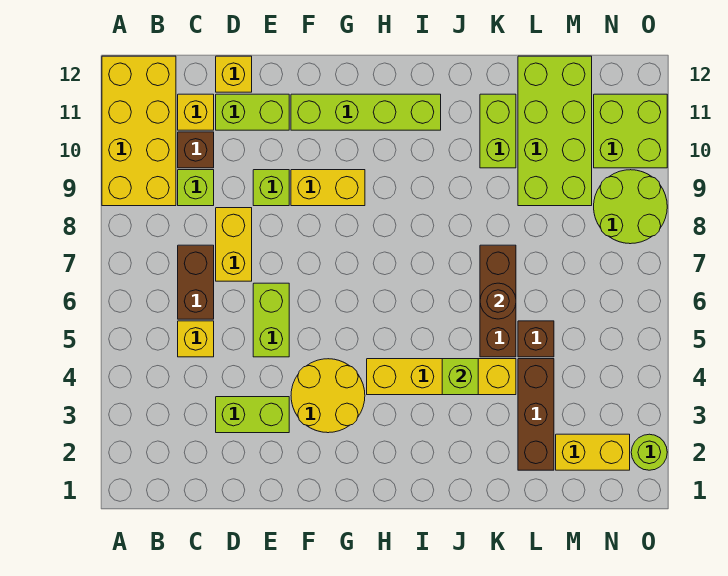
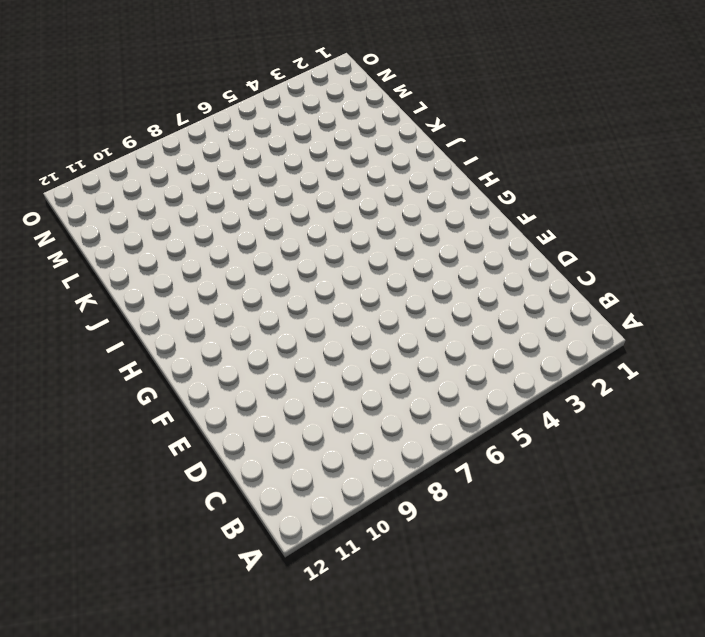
none -> yellow brick A9:B12 level 1
none -> yellow brick C5 level 1
none -> brown brick C6:C7 level 1

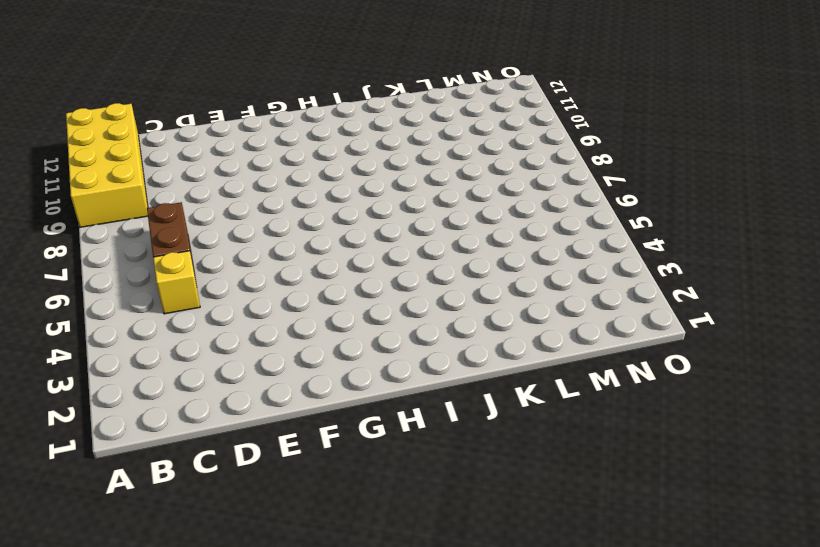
none -> lime brick C9 level 1
none -> brown brick C10 level 1
none -> yellow brick C11 level 1

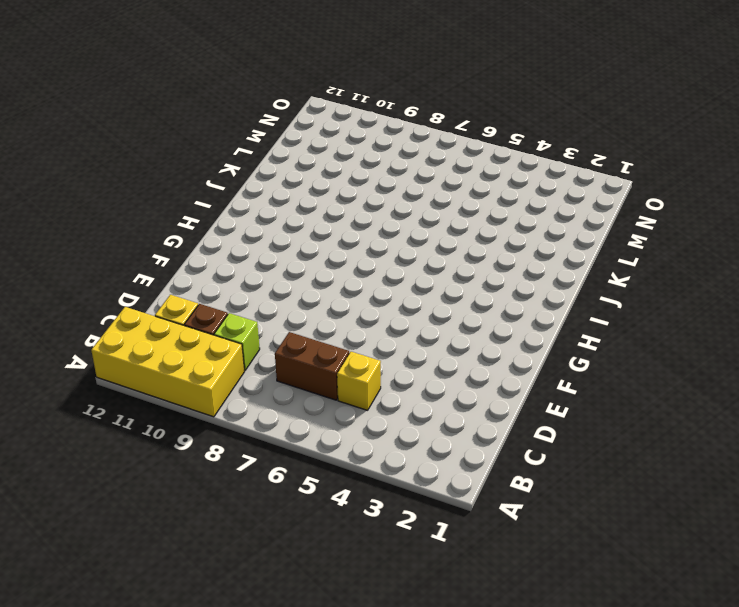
none -> lime brick D3:E3 level 1
none -> yellow brick D7:D8 level 1
none -> lime brick D11:E11 level 1

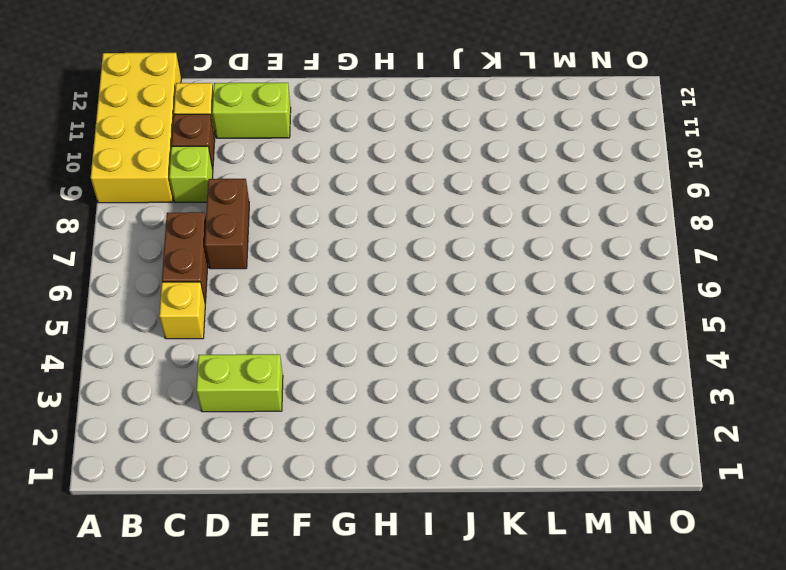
brown brick D7:D8 level 1 -> yellow brick D7:D8 level 1
none -> yellow brick D12 level 1
none -> lime brick E5:E6 level 1
none -> lime brick E9 level 1

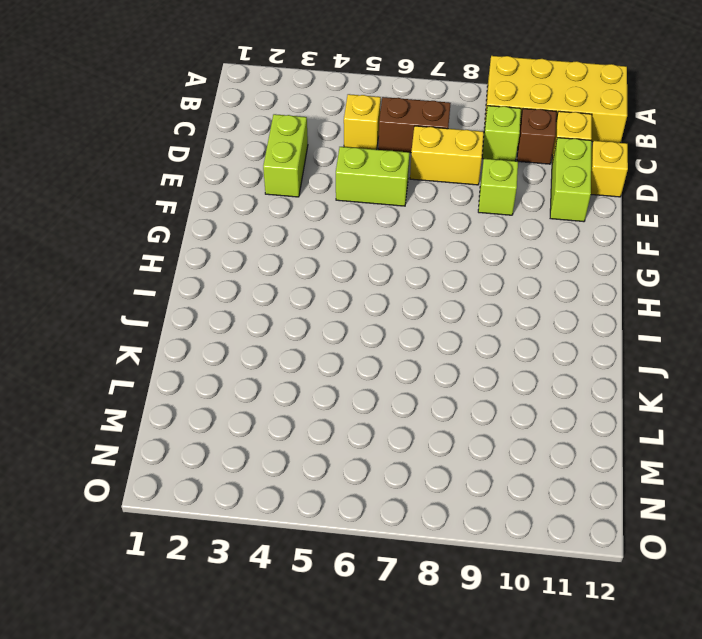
none -> yellow round brick F3:G4 level 1
none -> yellow brick F9:G9 level 1
none -> lime brick F11:I11 level 1

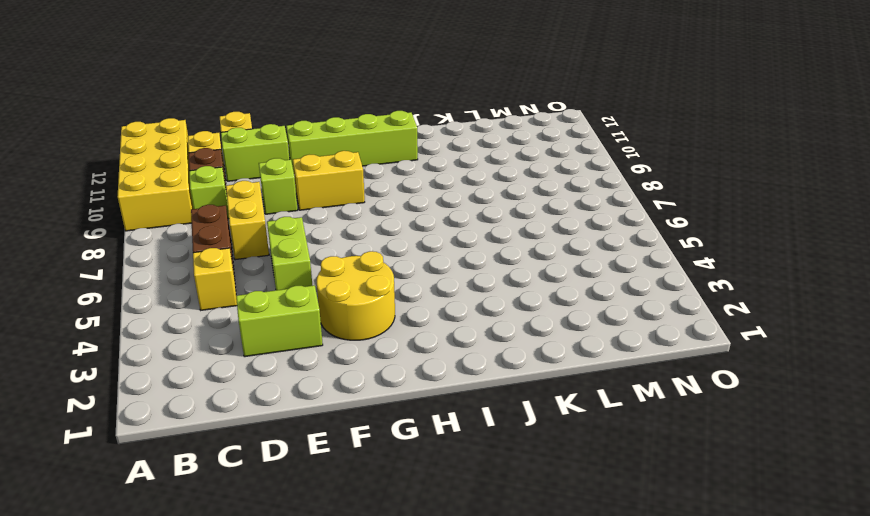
none -> yellow brick H4:K4 level 1
none -> brown brick K5:K7 level 1
none -> lime brick K10:K11 level 1

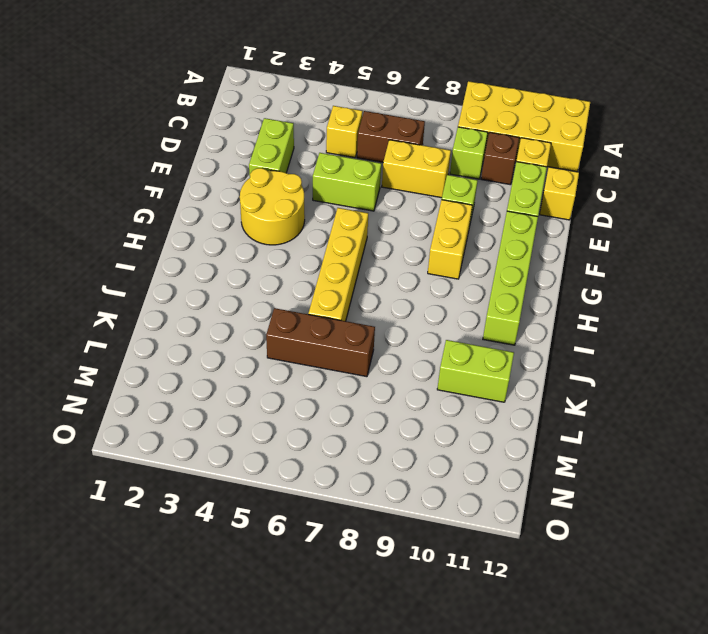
yellow brick G6:J6 level 1 -> yellow brick H4:K4 level 1
none -> brown brick L2:L4 level 1
none -> brown brick L5 level 1
none -> lime brick L9:M12 level 1

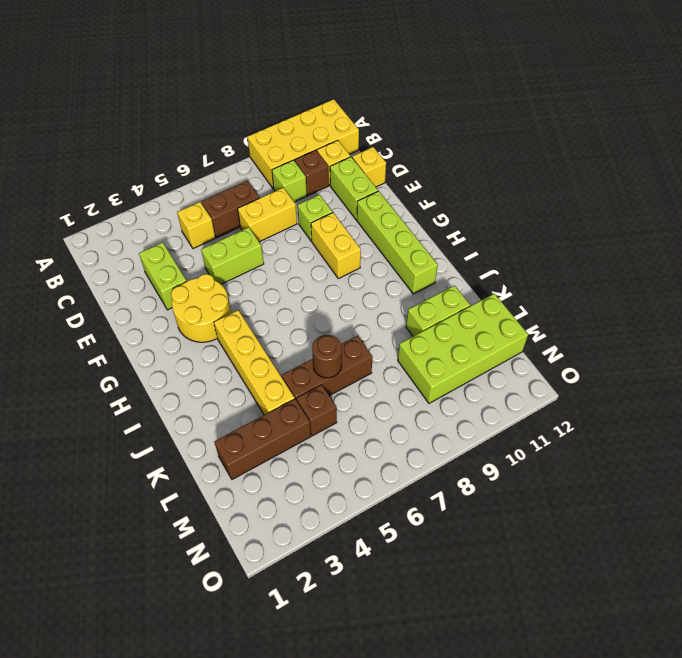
none -> yellow brick M2:N2 level 1
none -> lime round brick N8:O9 level 1
none -> lime brick N10:O11 level 1

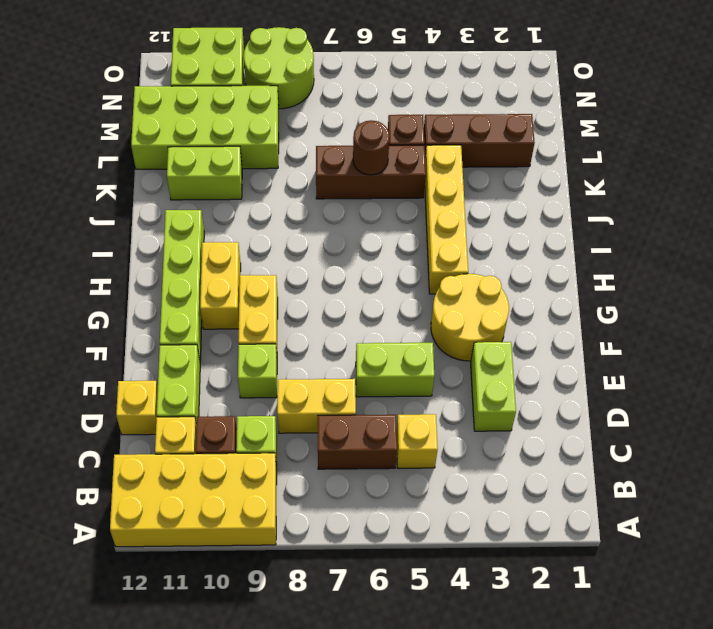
yellow brick G10:H10 level 1 -> yellow brick M2:N2 level 1
none -> lime round brick O2 level 1
none -> lime brick J4 level 2

